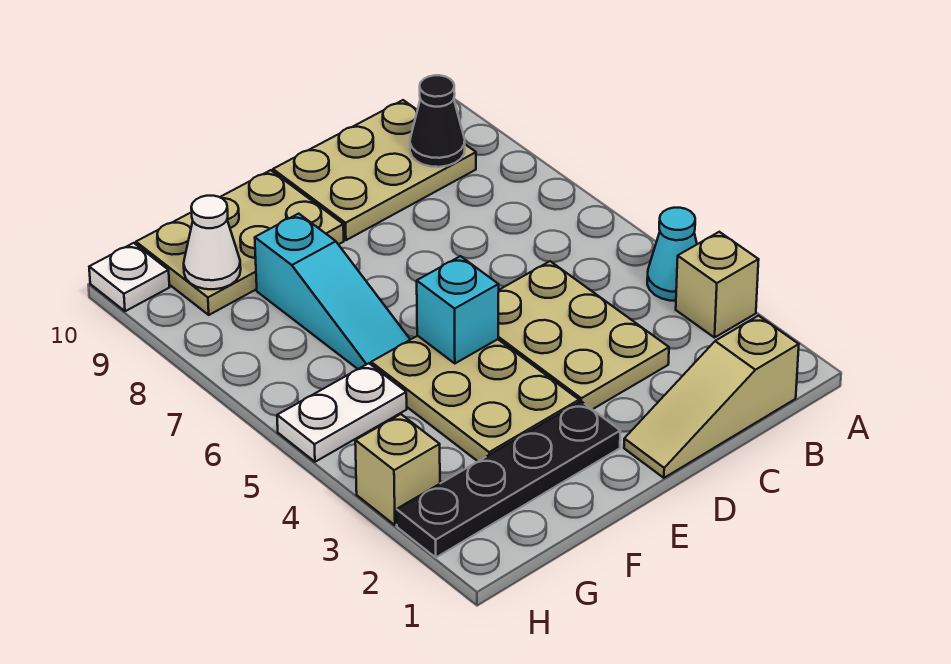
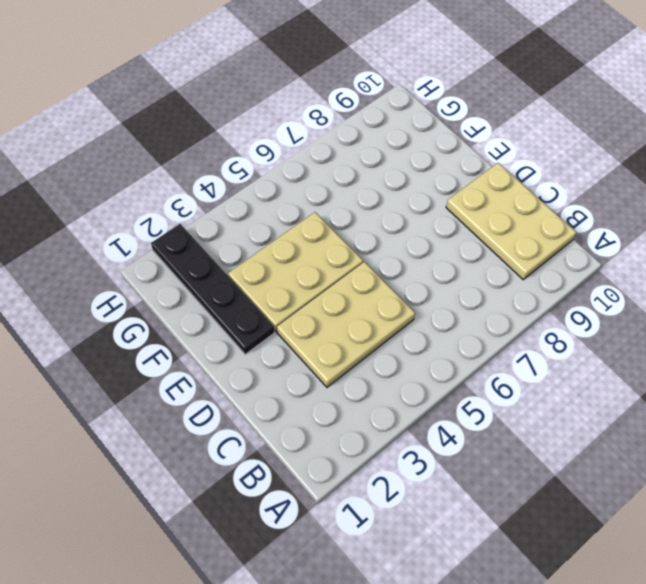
none -> tan brick A3 level 1
none -> cyan cone A4 level 1
none -> tan slope B1:D1 level 1 top B

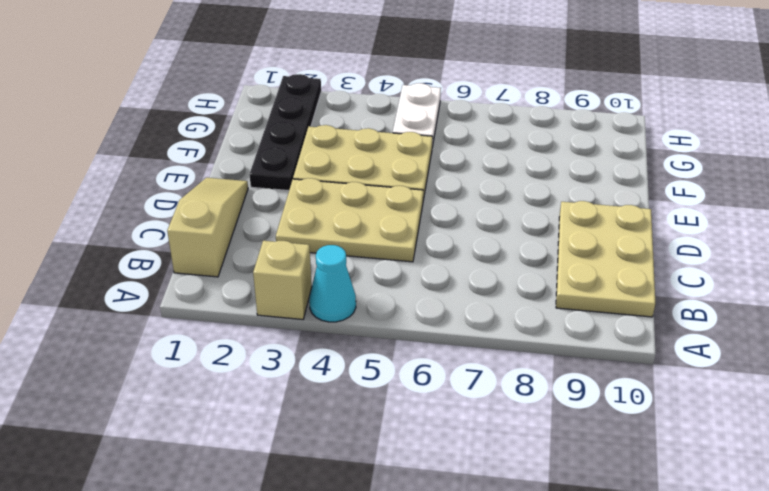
none -> tan plate E9:G10 level 1
none -> cyan slope F6:F8 level 1 top 8
none -> tan brick H3 level 1

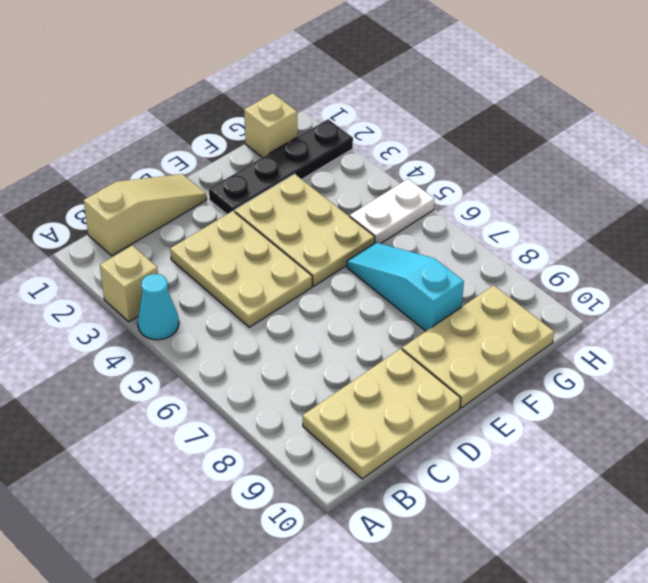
tan brick G1 level 1 -> tan brick H3 level 1
none -> white plate H10 level 1
none -> black cone B9 level 2
none -> cyan brick E5 level 2

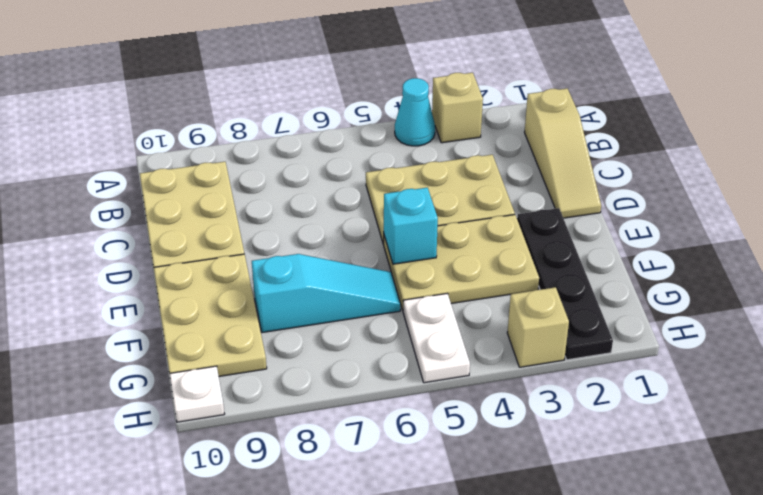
none -> black cone B9 level 2
none -> white cone G9 level 2

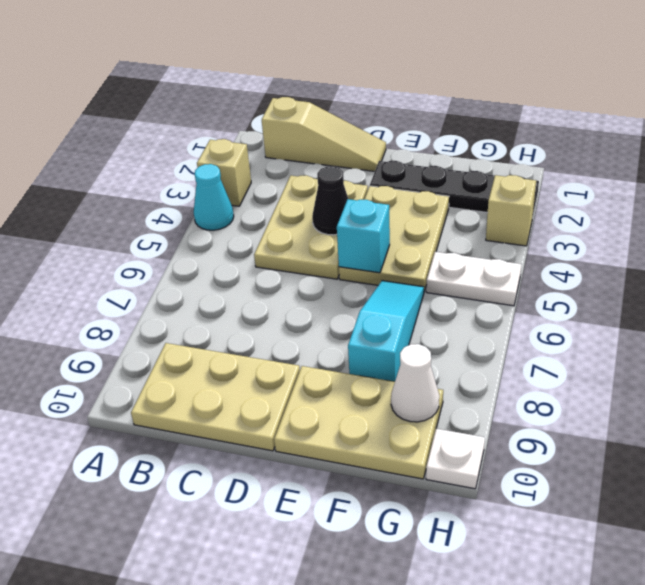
black cone D4 level 2 -> black cone B9 level 2

